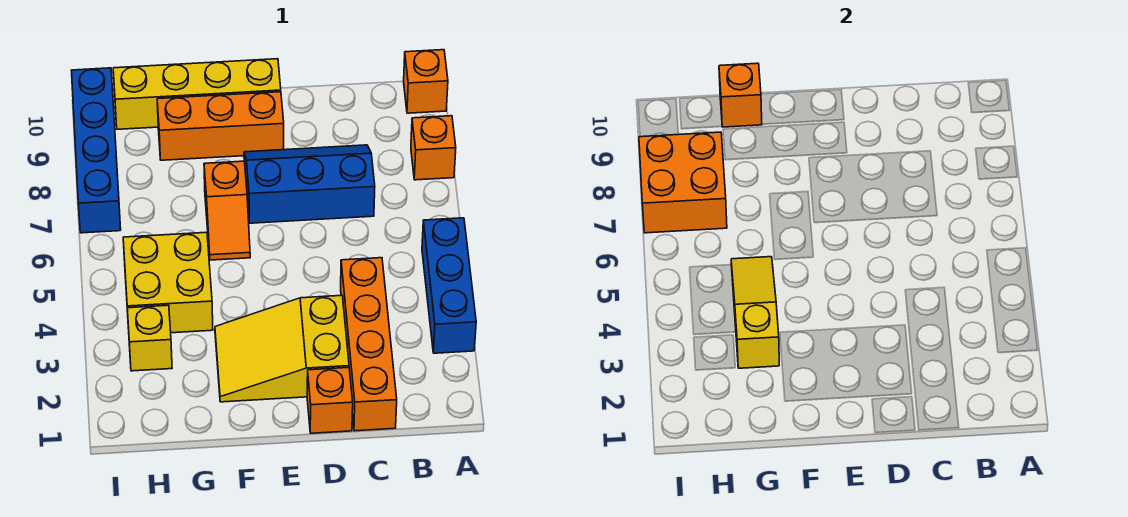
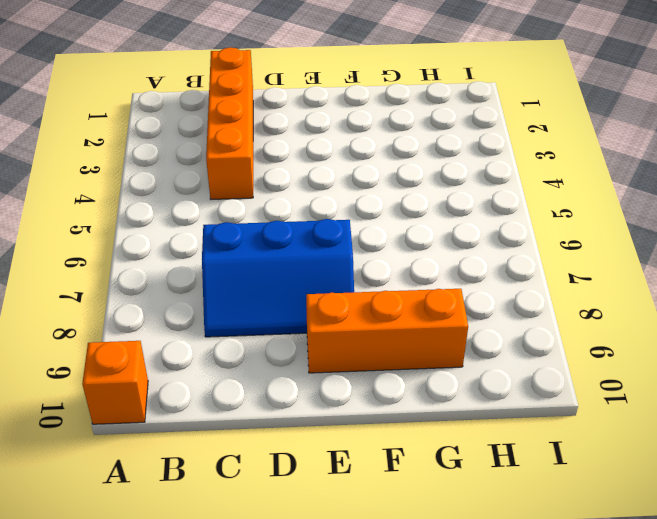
none -> blue brick A3:A5 level 1
none -> orange brick A8 level 1
none -> orange brick D1 level 1

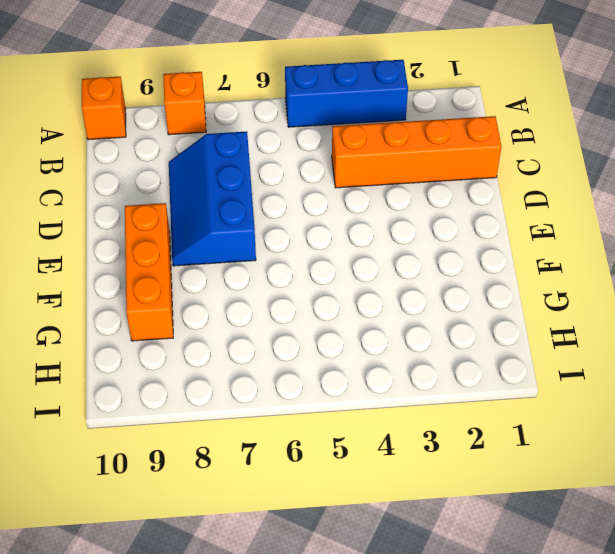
none -> orange brick D1 level 1
none -> yellow slope D2:F3 level 1 top D
none -> yellow brick E10:H10 level 1

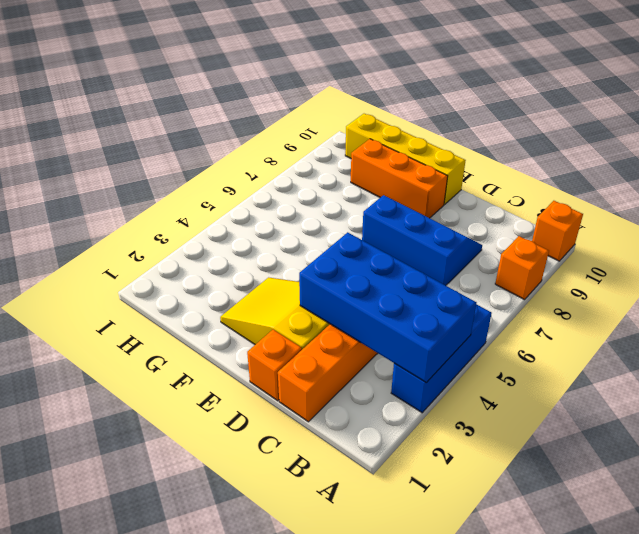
blue brick A3:D4 level 2 -> none
none -> orange slope F6:F7 level 1 top 7
none -> yellow brick G4:H5 level 1
none -> yellow brick H3 level 1

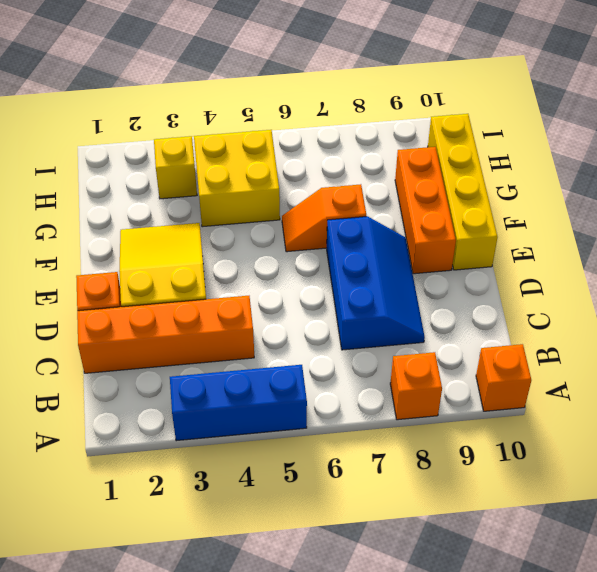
none -> blue brick I7:I10 level 1
none -> yellow slope G3:G5 level 2 top 3
none -> orange brick G10 level 2

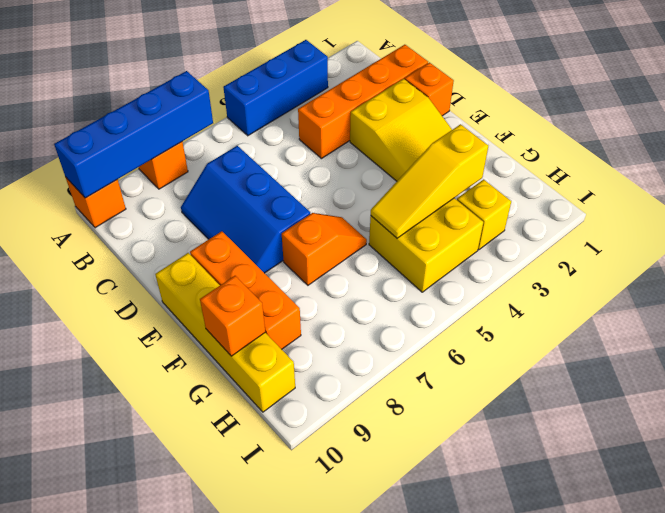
blue brick A7:A10 level 2 -> blue brick I7:I10 level 1
none -> orange brick H7:I8 level 2

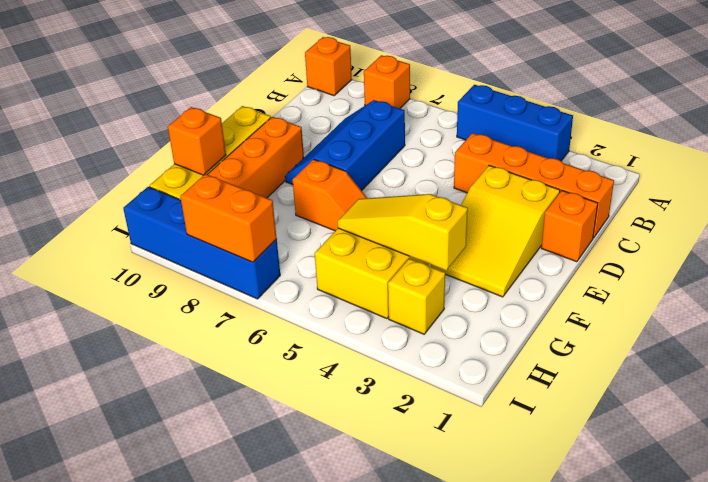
orange brick I7:I8 level 2 -> orange brick H7:I8 level 2

